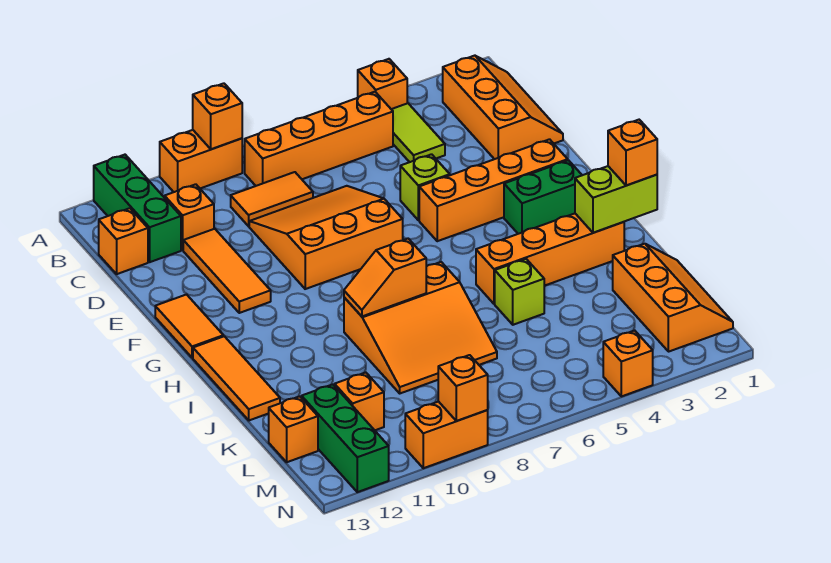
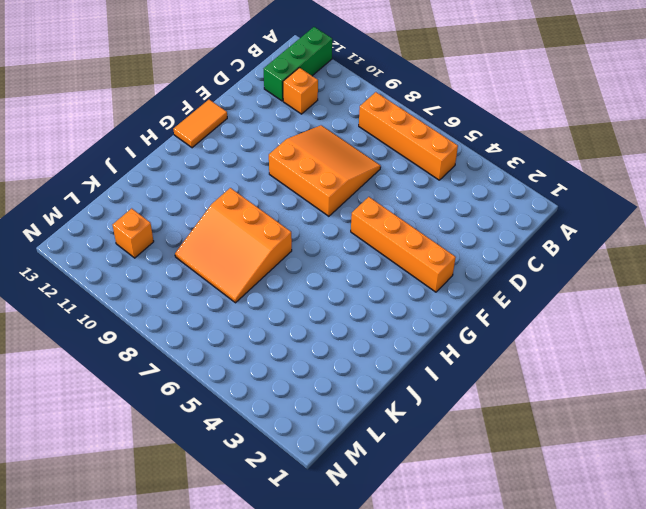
none -> orange brick A4 level 1
none -> orange brick A9:A10 level 1
none -> orange slope B1:D2 level 1 top 2
none -> lime tile B4:C4 level 1

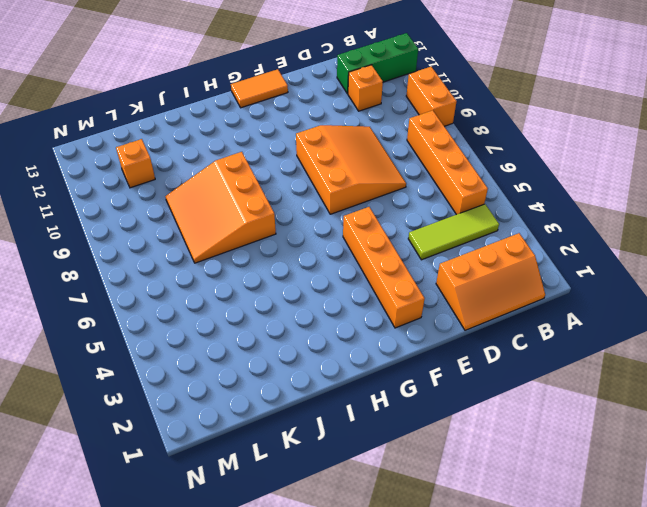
lime tile B4:D4 level 1 -> lime tile B4:C4 level 1
none -> orange brick A4 level 1
none -> orange tile C8:C9 level 1
none -> orange brick C13 level 1
none -> orange tile D11:F11 level 1

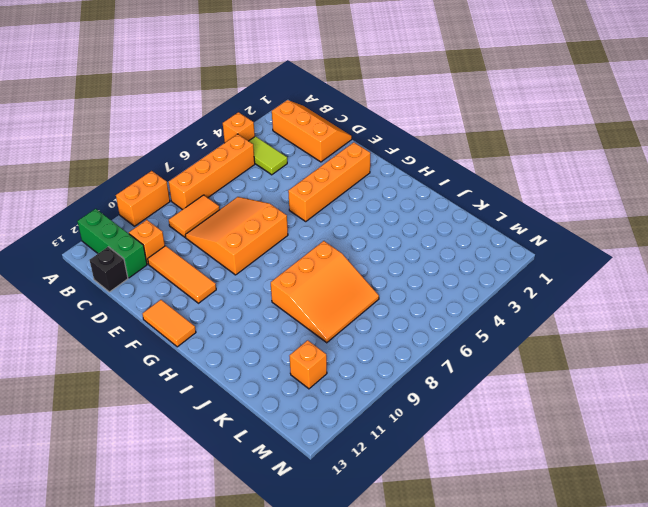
black brick C13 level 1 -> orange brick C13 level 1
none -> lime brick E5 level 1
none -> green brick G2:G3 level 1
none -> orange tile H13:J13 level 1
none -> orange brick I2:I5 level 1

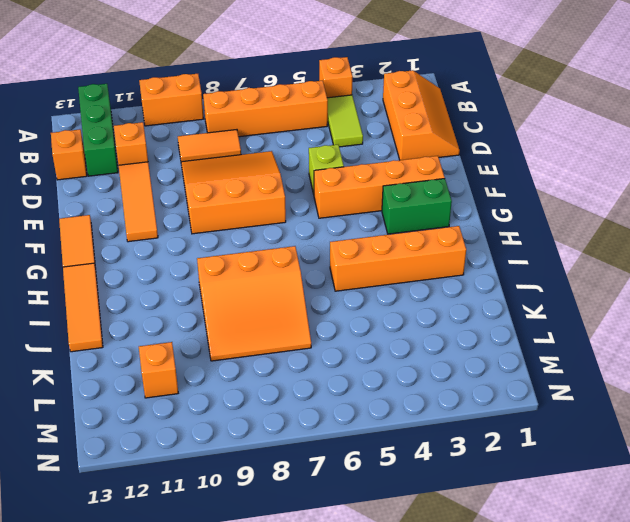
none -> lime brick J5 level 1
none -> orange slope K1:M2 level 1 top 2
none -> green brick L12:N12 level 1
none -> orange brick L13 level 1

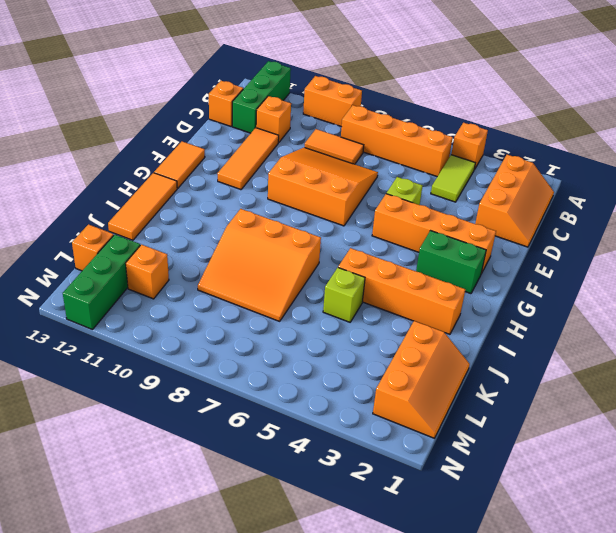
none -> orange brick N4 level 1
none -> orange brick N9:N10 level 1
none -> orange brick A9 level 2
none -> lime brick I1:I2 level 2

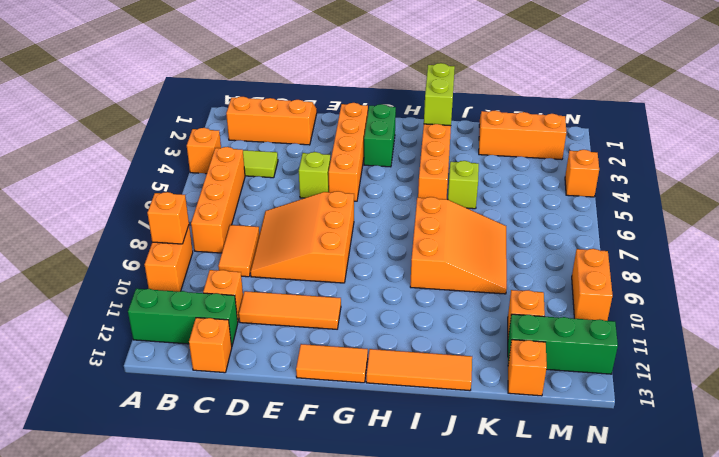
none -> orange slope I8:I9 level 2 top 8
none -> orange brick N9 level 2
none -> orange brick I1 level 3

